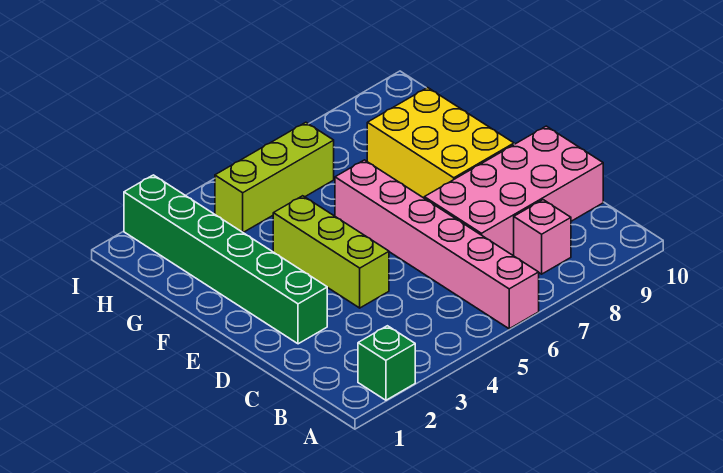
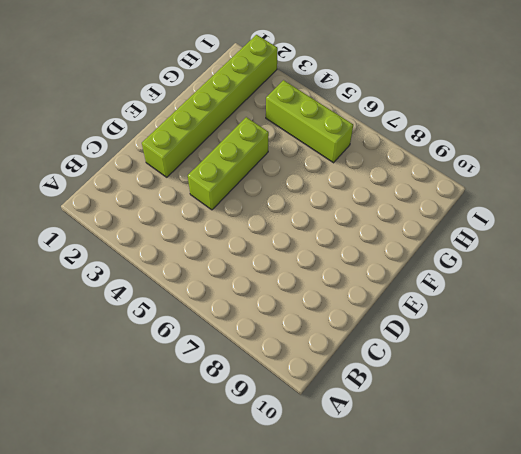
lime brick D2:I2 level 1 -> green brick D2:I2 level 1
none -> green brick A2 level 1
none -> pink brick A6:F6 level 1

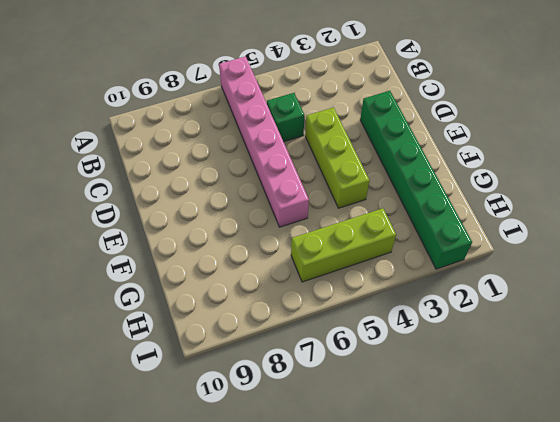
green brick C5 level 1 -> green brick A2 level 1
none -> pink brick B8 level 1
none -> pink brick C7:D10 level 1

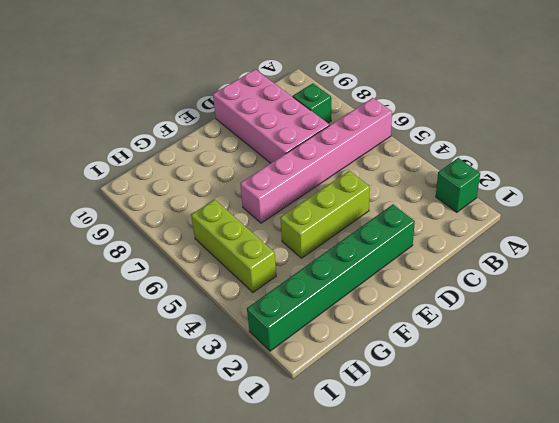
green brick B8 level 1 -> pink brick B8 level 1
none -> yellow brick E8:G9 level 1

